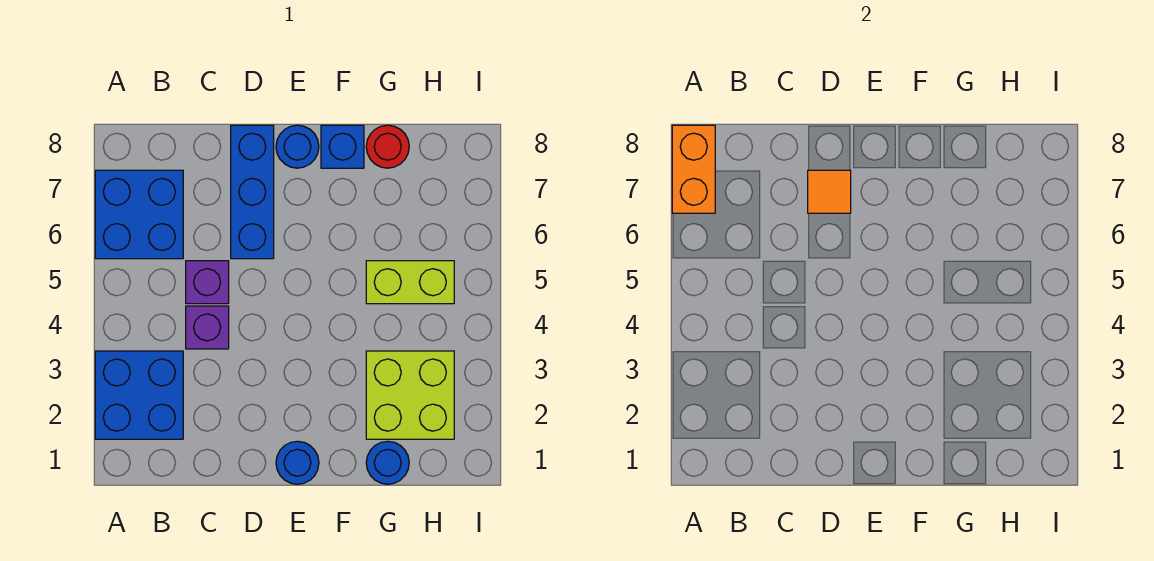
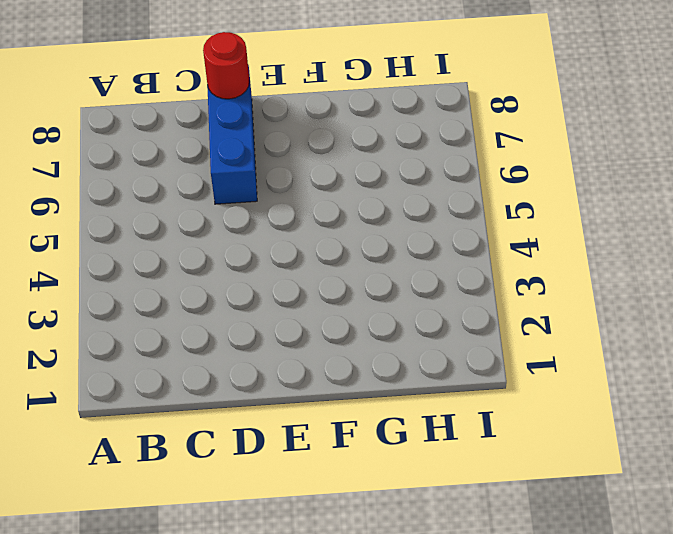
red round brick D8 level 2 -> red round brick G8 level 1
none -> blue brick A2:B3 level 1
none -> blue brick A6:B7 level 1
none -> purple brick C4 level 1

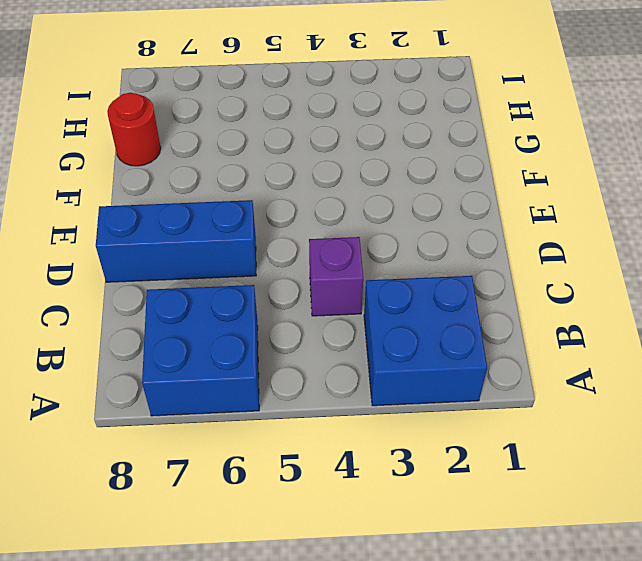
none -> purple brick C5 level 1
none -> blue round brick E1 level 1
none -> blue round brick E8 level 1

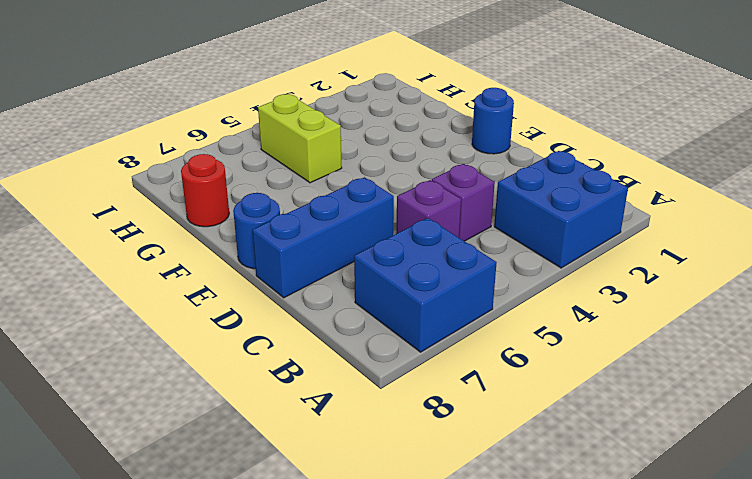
none -> blue brick F8 level 1
none -> blue round brick G1 level 1
none -> lime brick G2:H3 level 1

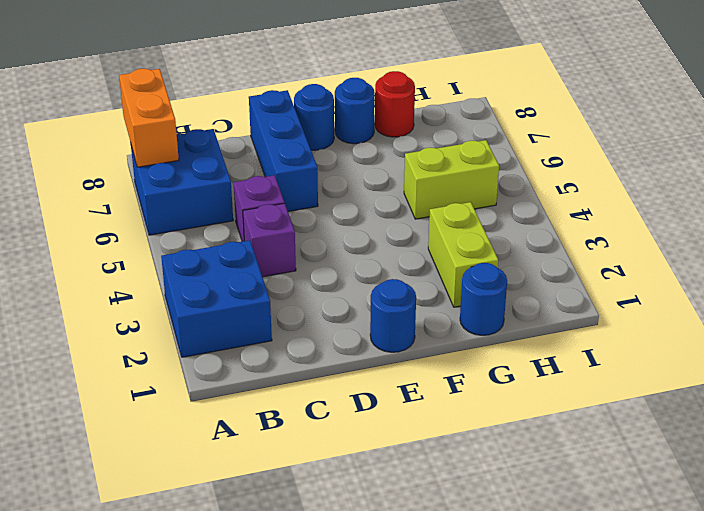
blue round brick F8 level 1 -> blue brick F8 level 1
lime brick G2:G3 level 1 -> lime brick G2:H3 level 1
none -> orange tile D7 level 2

